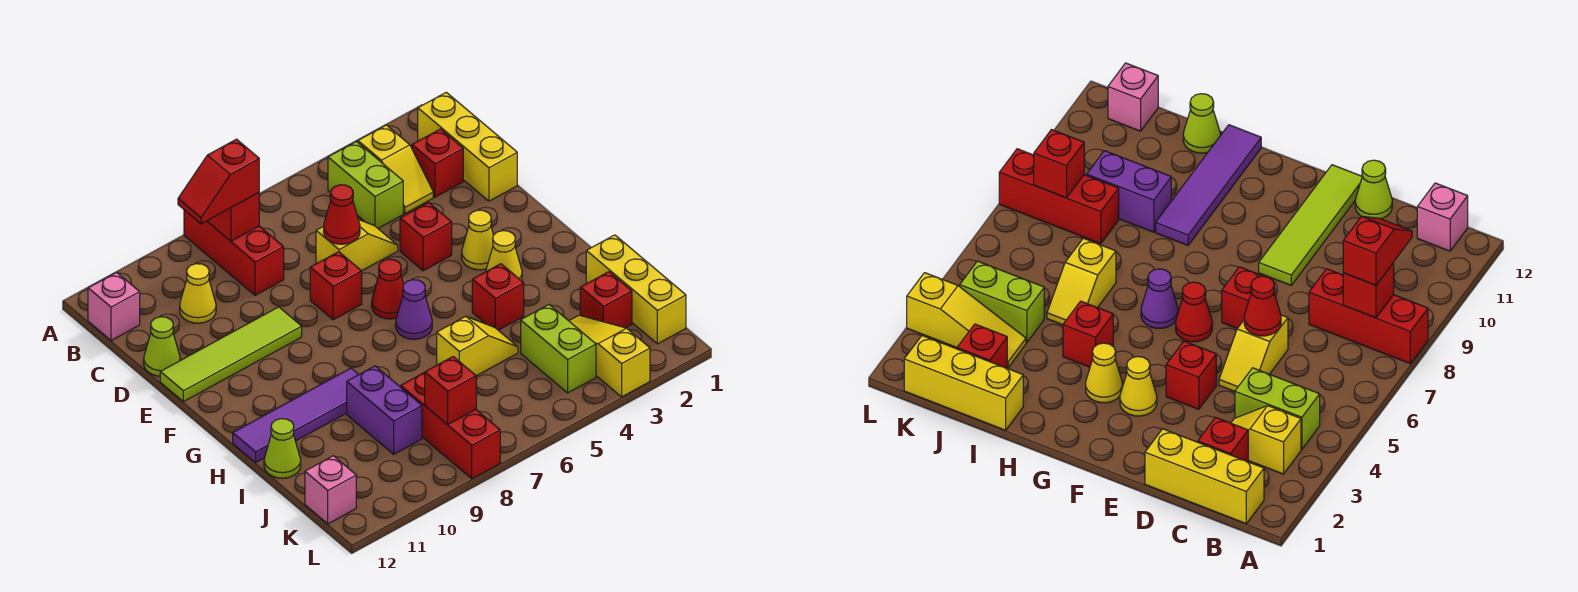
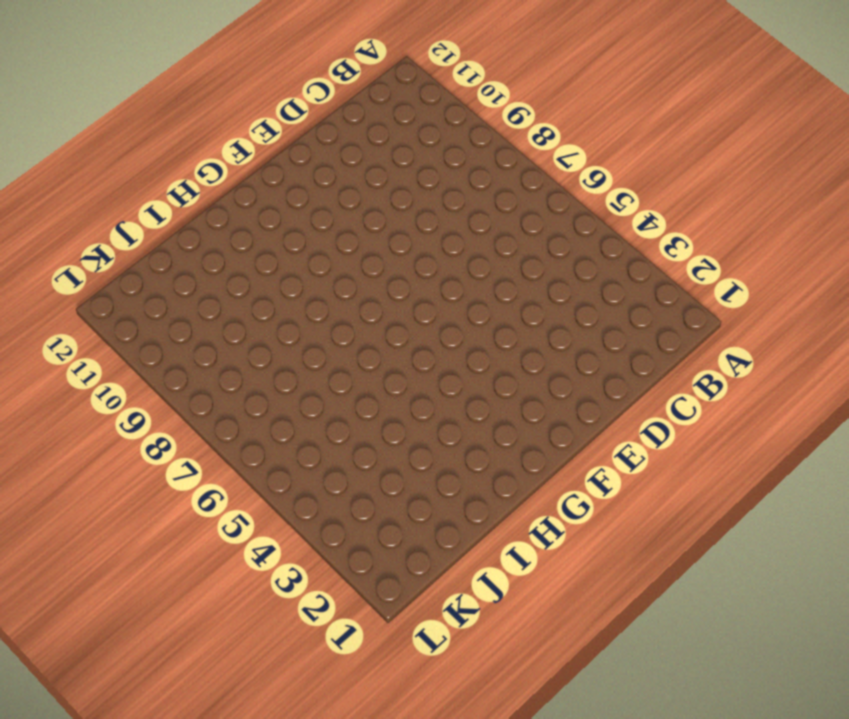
none -> red brick A8:C8 level 1
none -> yellow brick B1:D1 level 1
none -> yellow slope B3:C3 level 1 top B
none -> lime brick B4:C4 level 1

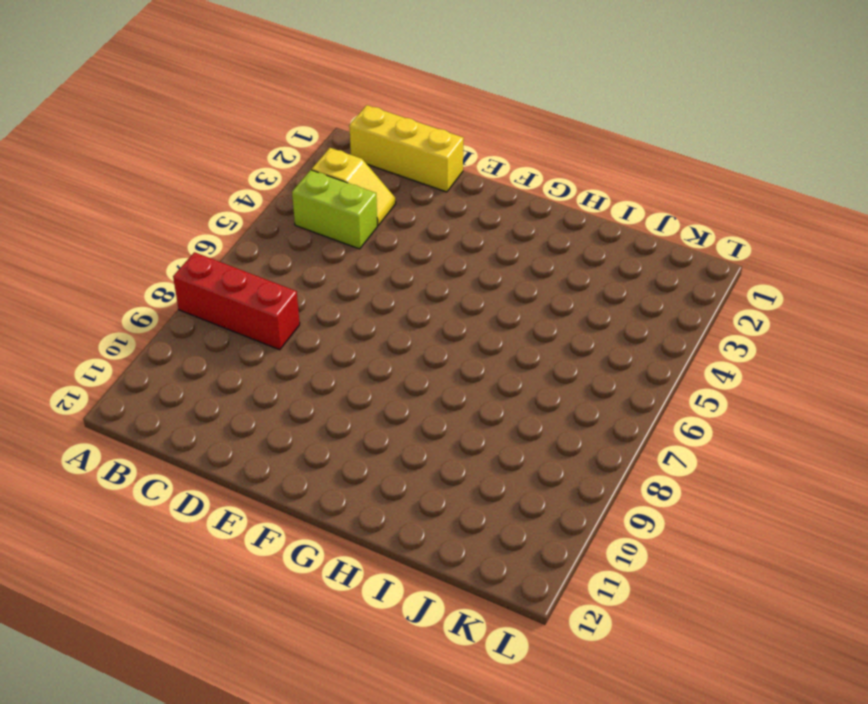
none -> pink brick B12 level 1
none -> red brick C2 level 1
none -> yellow cone C10 level 1
none -> yellow slope D5:D6 level 1 top 6

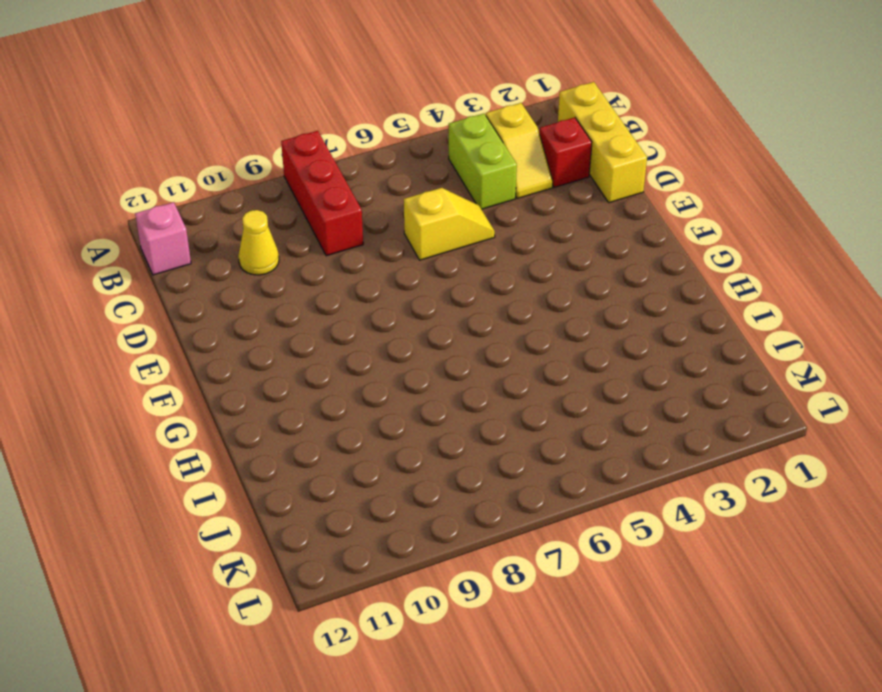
none -> lime cone D12 level 1
none -> red brick E4 level 1
none -> red brick E7 level 1
none -> lime tile E9:E12 level 1

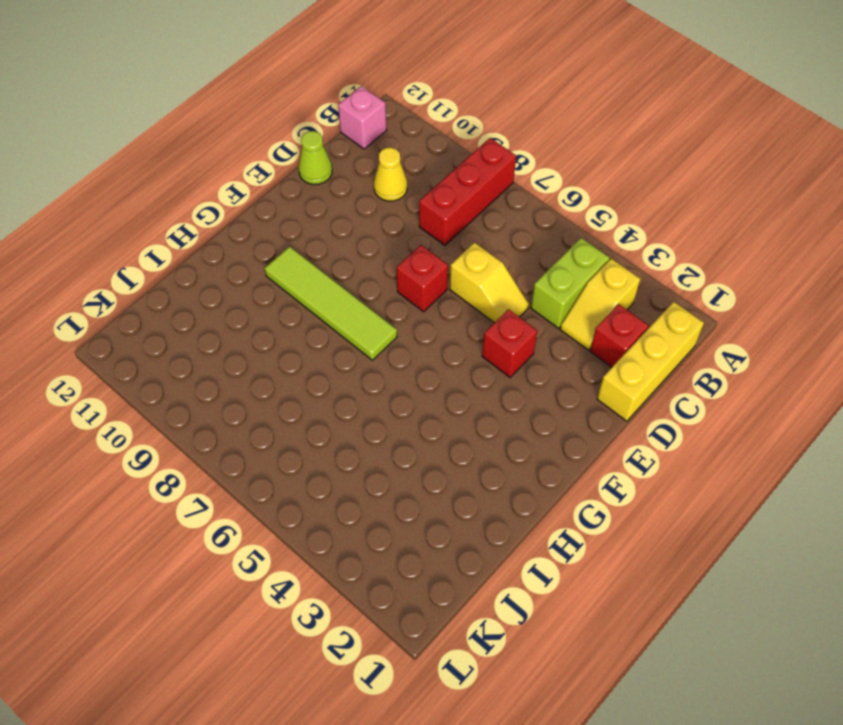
lime tile G7:G10 level 1 -> lime tile E9:E12 level 1
none -> yellow cone F3 level 1
none -> red cone F6 level 1
none -> yellow cone G3 level 1
none -> purple cone G6 level 1

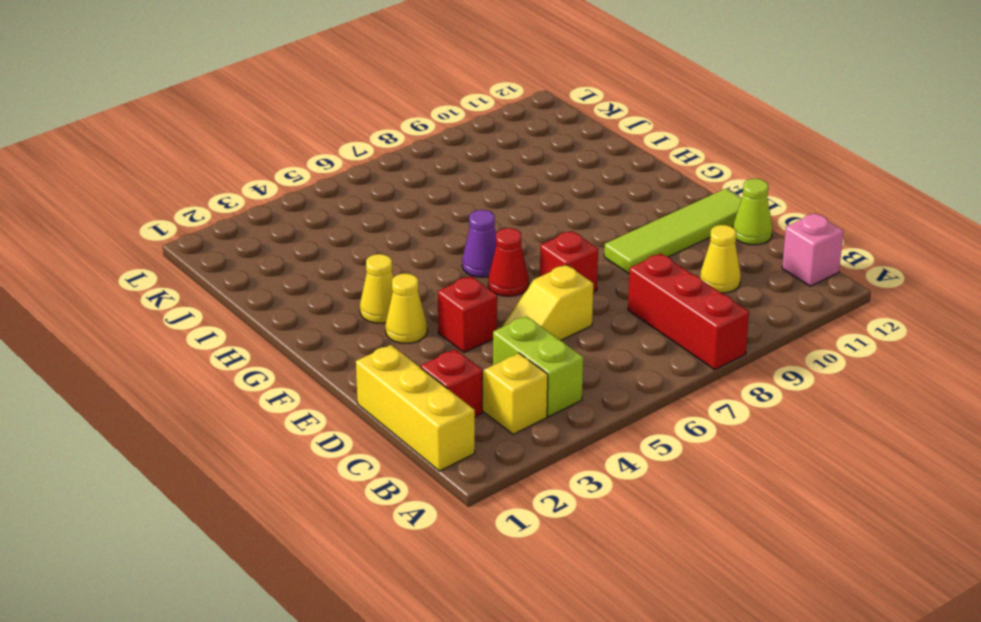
none -> red brick H4 level 1
none -> purple tile H9:H12 level 1
none -> yellow brick I1:K1 level 1
none -> yellow slope I5:I6 level 1 top 6

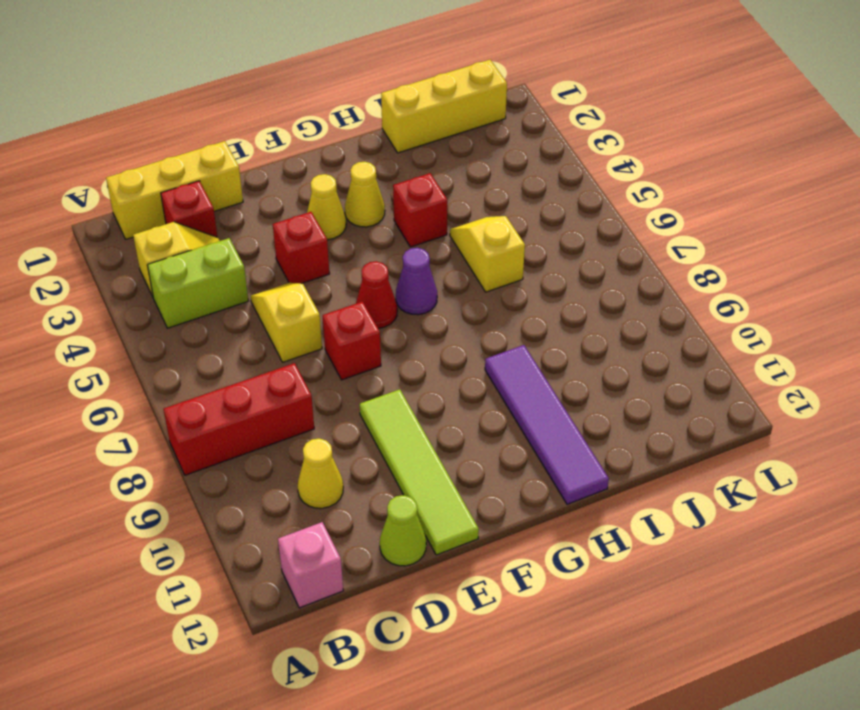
none -> purple brick I9:J9 level 1
none -> lime cone I12 level 1
none -> red brick J2 level 1
none -> yellow slope J3:L3 level 1 top L

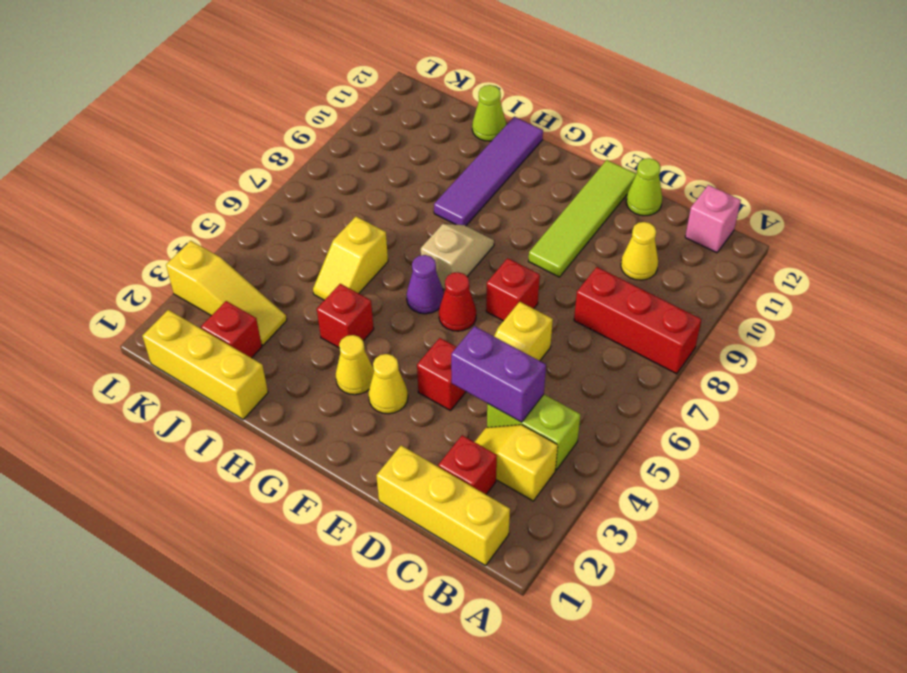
purple brick C4:D4 level 2 -> purple brick I9:J9 level 1
tan slope G7:G8 level 1 top 7 -> none
none -> lime brick J4:K4 level 1
none -> red brick J8:L8 level 1
none -> pink brick K12 level 1
none -> red brick B8 level 2

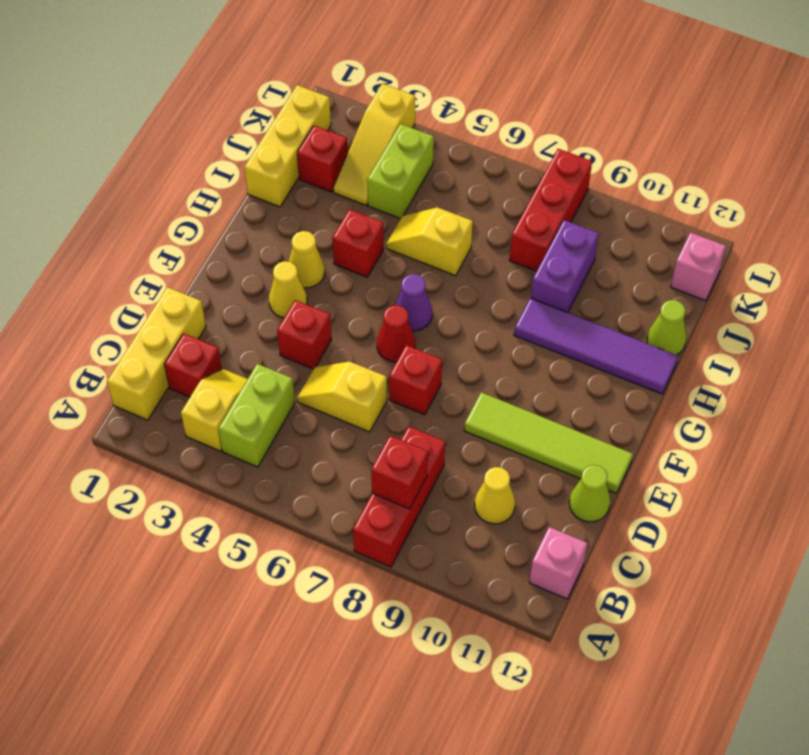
none -> red cone D6 level 2
none -> red brick K8 level 2
none -> red slope B8:B9 level 3 top 8

